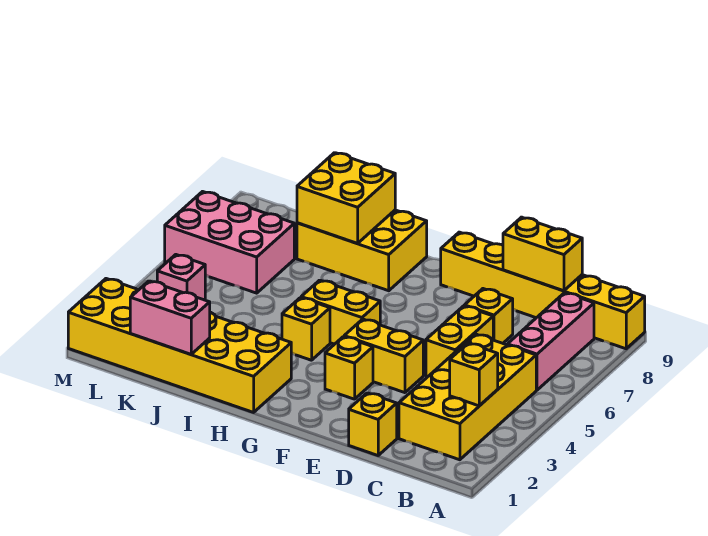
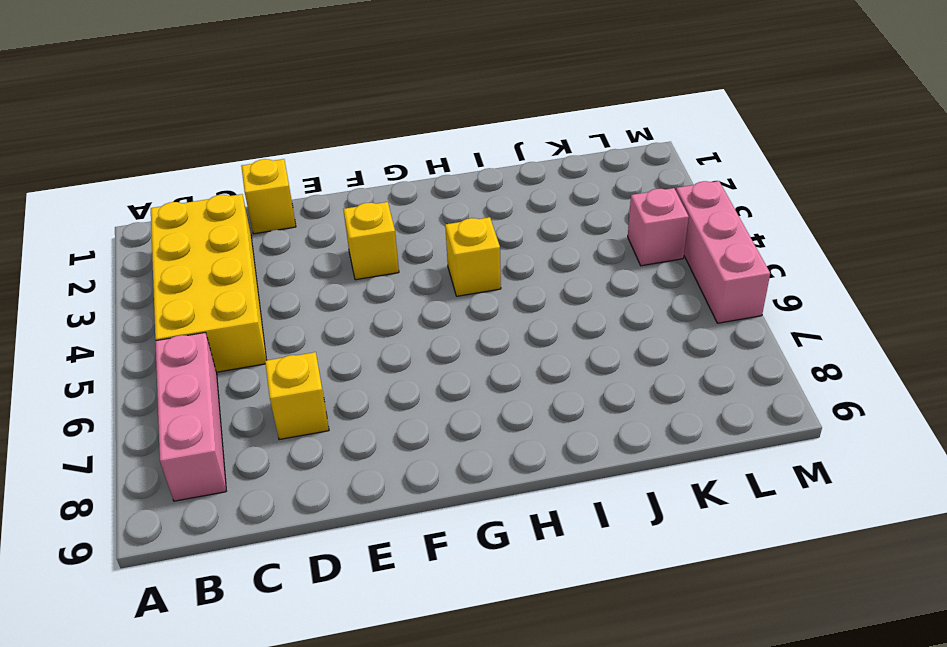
pink brick M4:M6 level 1 -> pink brick K6:M7 level 1
none -> yellow brick A9:F9 level 1
none -> yellow brick D5:D6 level 1
none -> yellow brick E4:F4 level 1

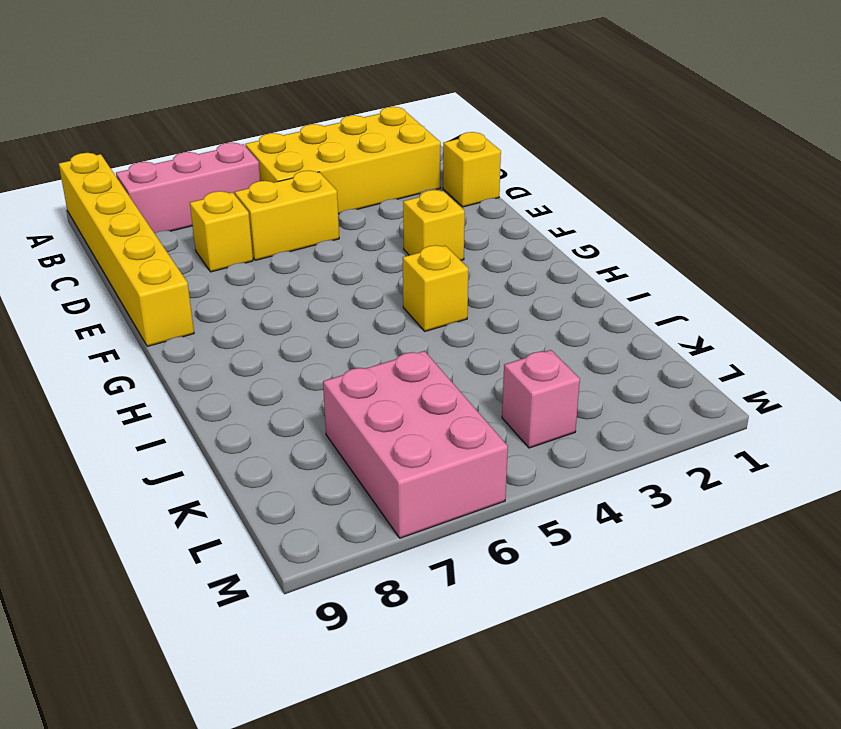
none -> yellow brick E4:F4 level 1
none -> yellow brick G5:H5 level 1
none -> yellow brick H1:M2 level 1

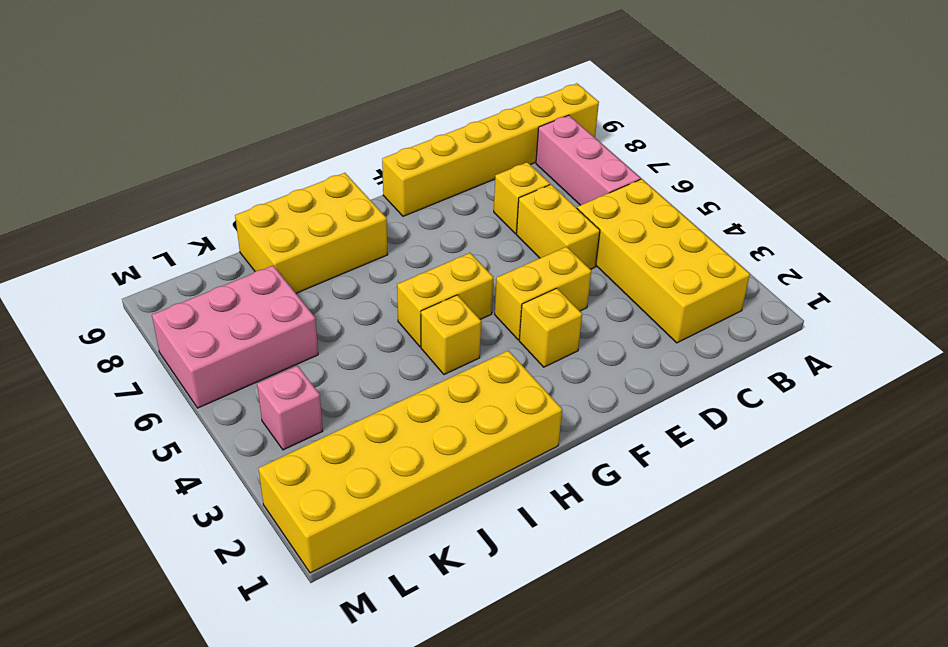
none -> yellow brick D1 level 1
none -> yellow brick B3 level 2
none -> yellow brick C9:D9 level 2

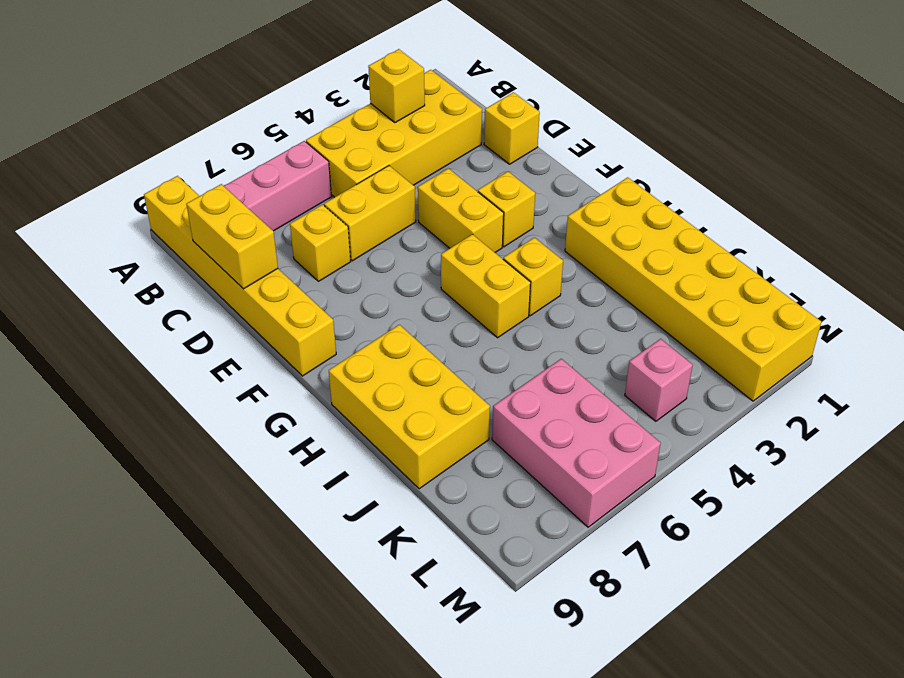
none -> yellow brick I8:J9 level 2
none -> pink brick J1:K1 level 2

